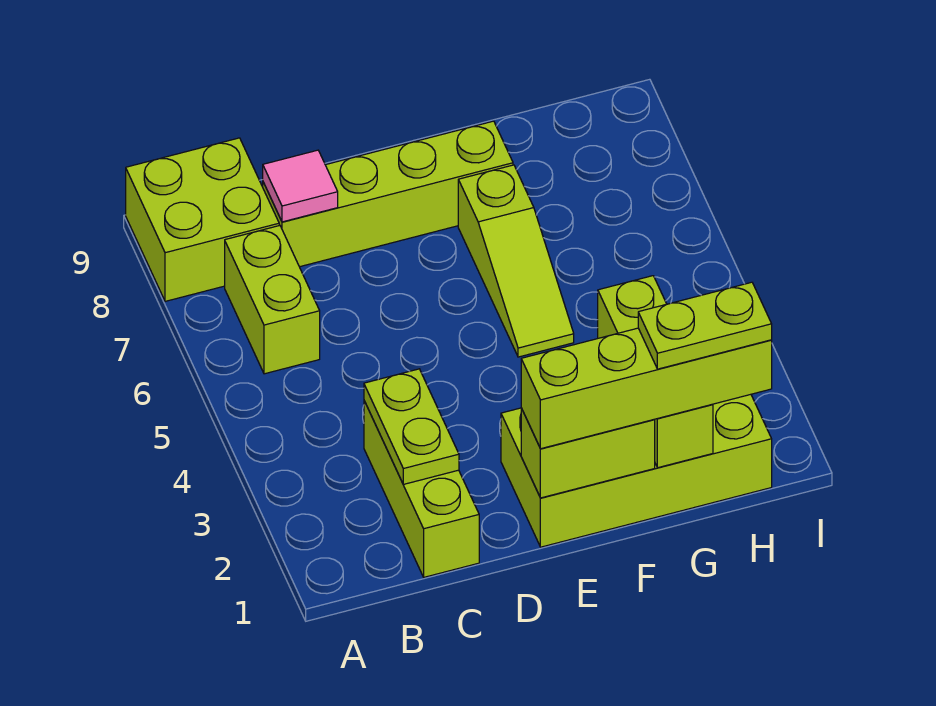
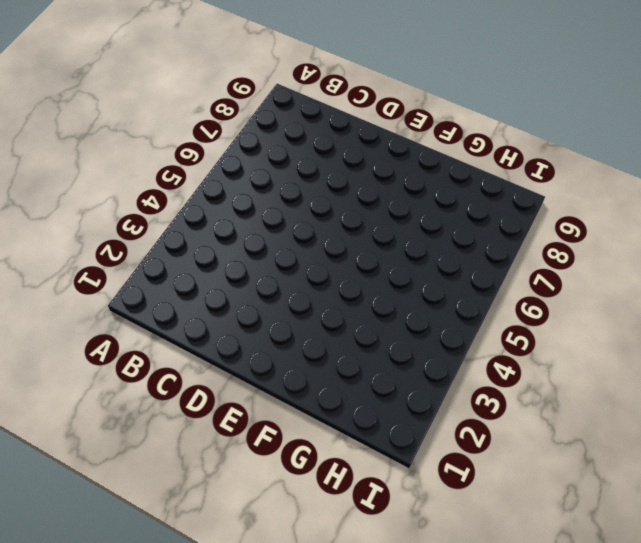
none -> lime brick A8:B9 level 1
none -> lime brick B6:B7 level 1
none -> lime brick C1:C3 level 1

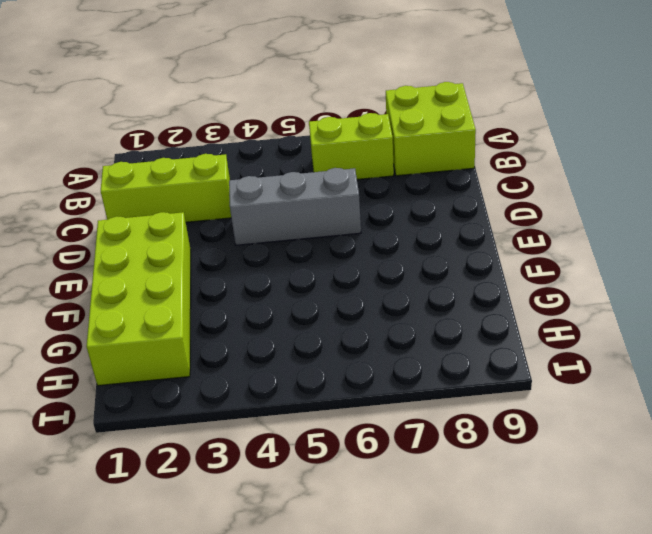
grey brick D4:D6 level 1 -> none
none -> lime brick C8:F8 level 1
none -> lime slope F5:F7 level 1 top 7
none -> lime plate C2:C3 level 2

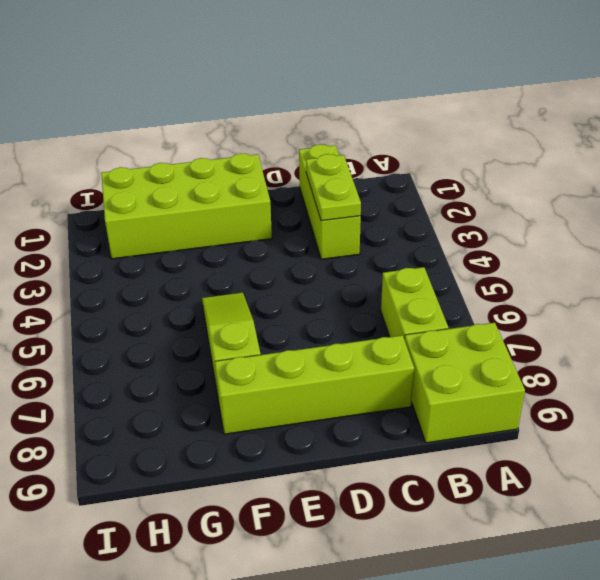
none -> pink tile C8 level 2
none -> lime brick E1:F1 level 2
none -> lime brick G1:G3 level 2

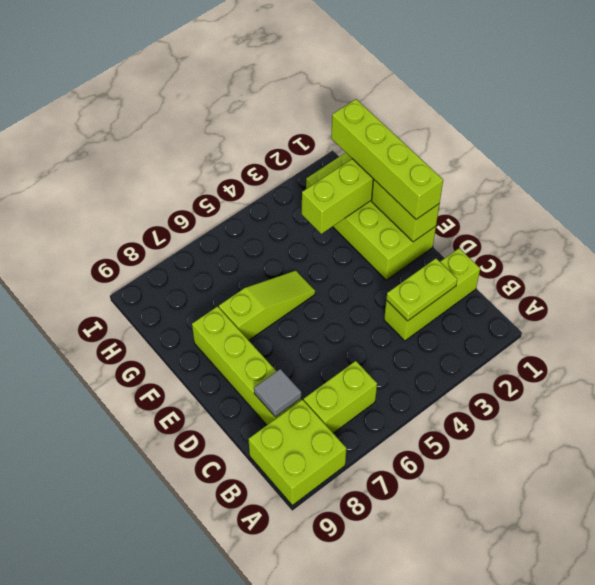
grey tile C8 level 2 -> pink tile C8 level 2
none -> lime plate G1:H1 level 4

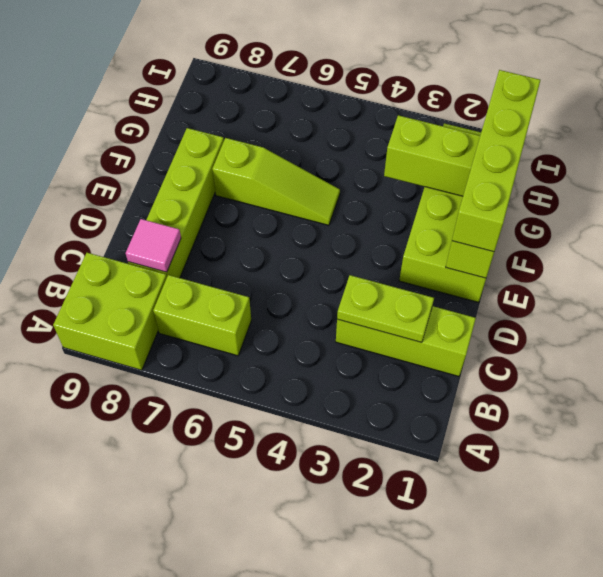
none -> lime plate G1:H1 level 4

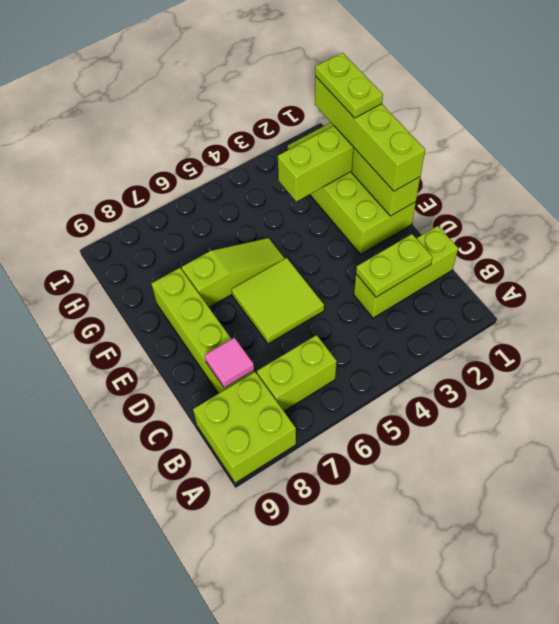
lime tile D5:E6 level 1 -> none

